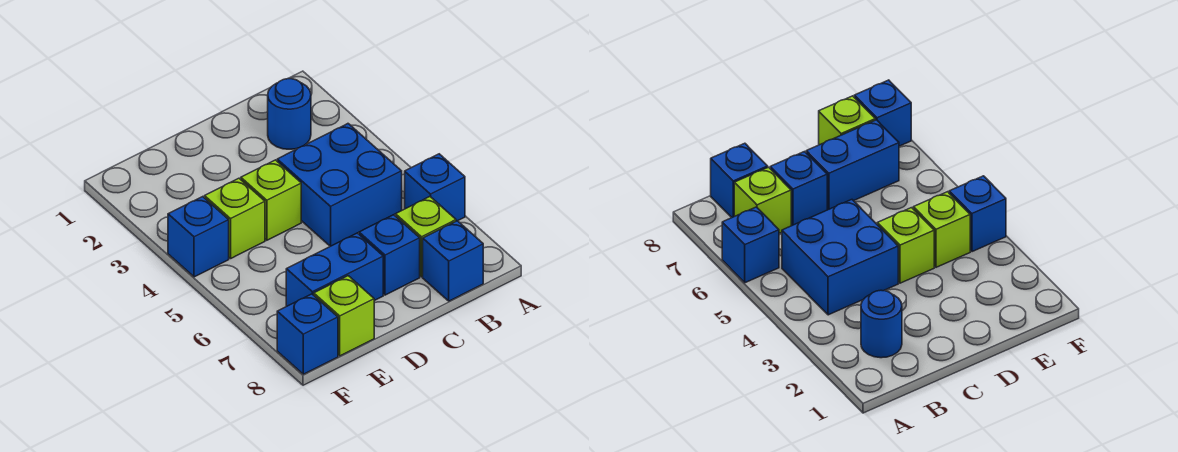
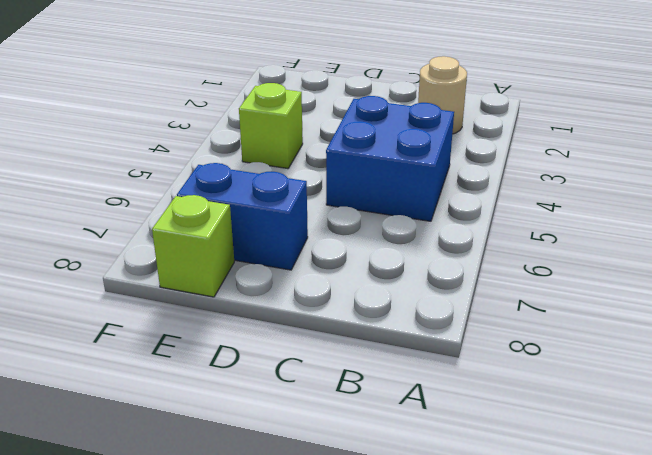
tan round brick B2 level 1 -> blue round brick B2 level 1
none -> blue brick A6 level 1
none -> lime brick B7 level 1
none -> blue brick B8 level 1

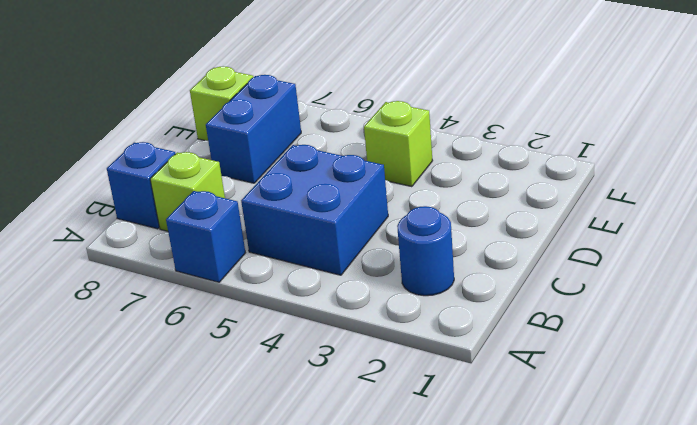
none -> blue brick C7 level 1
none -> lime brick D4 level 1
none -> blue brick F4 level 1

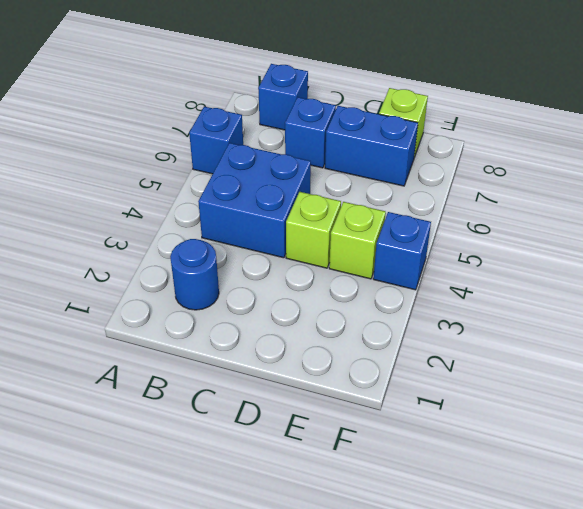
none -> lime brick B7 level 1
none -> blue brick F8 level 1

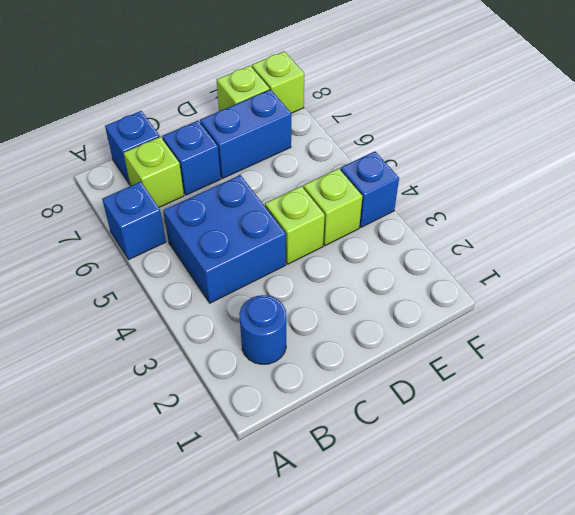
lime brick F8 level 1 -> blue brick F8 level 1

